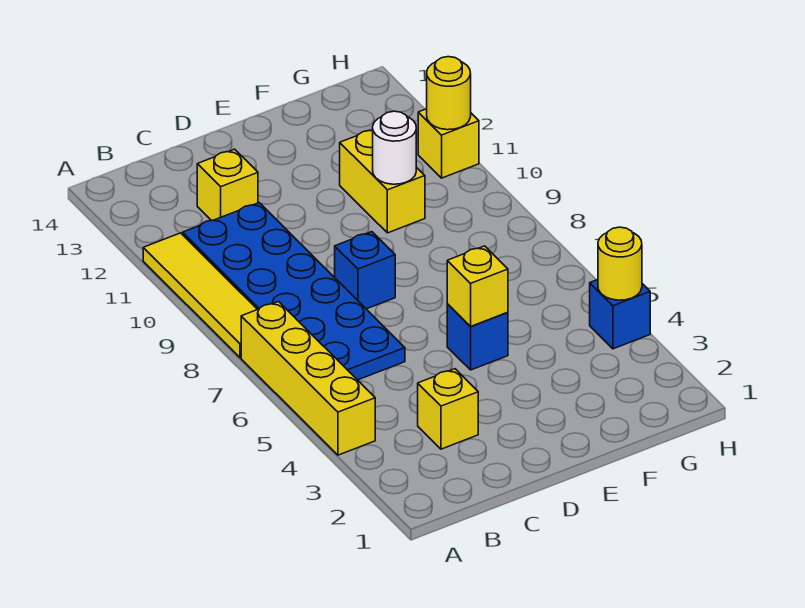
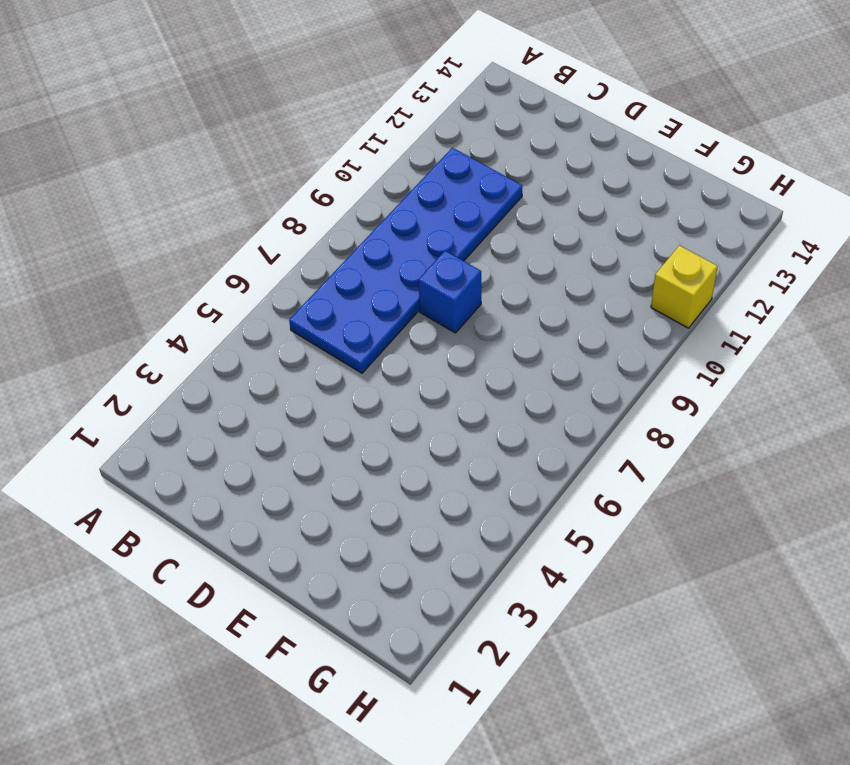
none -> yellow brick A4:A7 level 1
none -> yellow tile A8:A11 level 1
none -> yellow brick C3 level 1

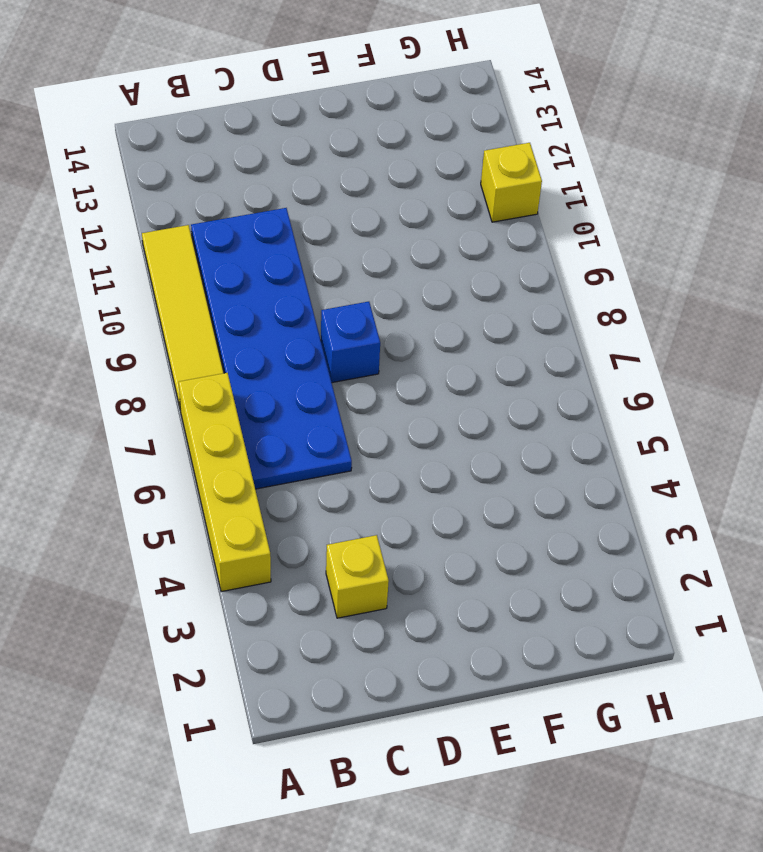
none -> yellow brick C12 level 1
none -> blue brick E5 level 1
none -> yellow brick F10:F11 level 1

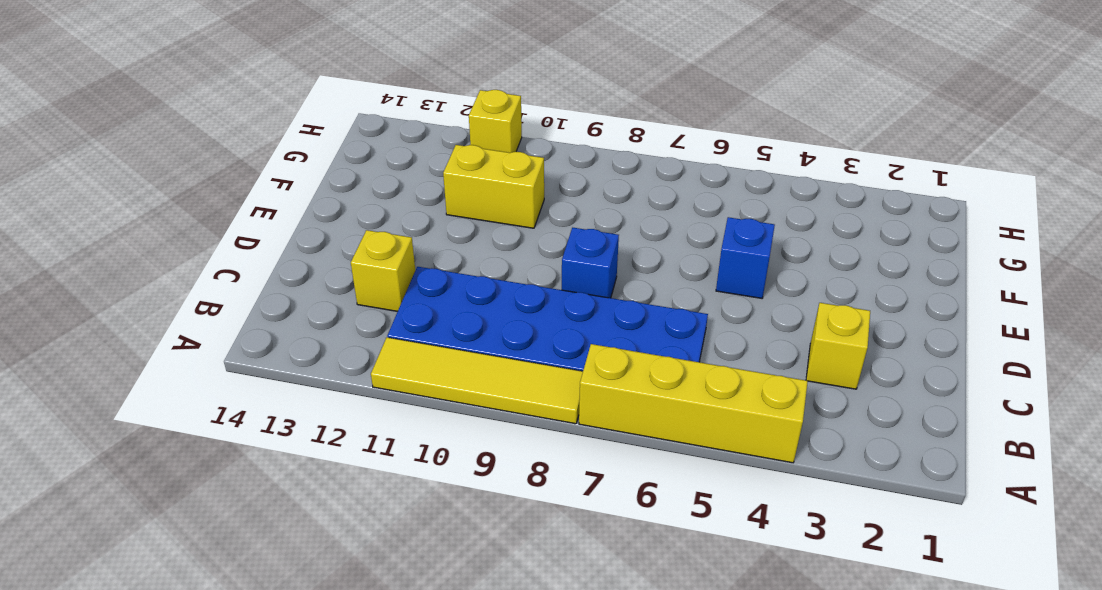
none -> blue brick H4 level 1
none -> yellow brick E5 level 2
none -> white round brick F10 level 2

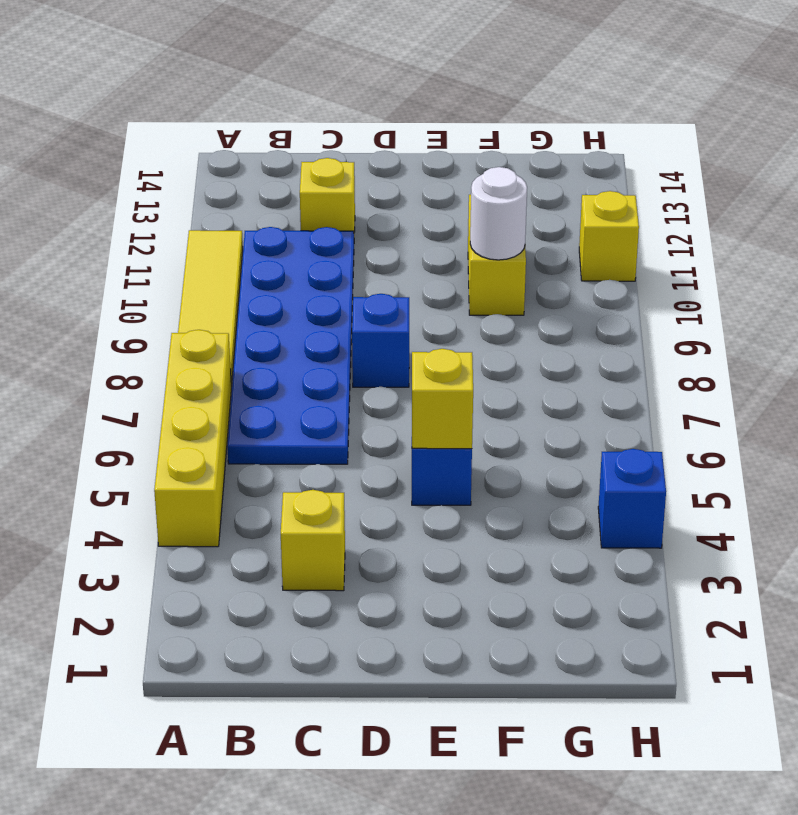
none -> yellow round brick H4 level 2
none -> yellow round brick H11 level 2

